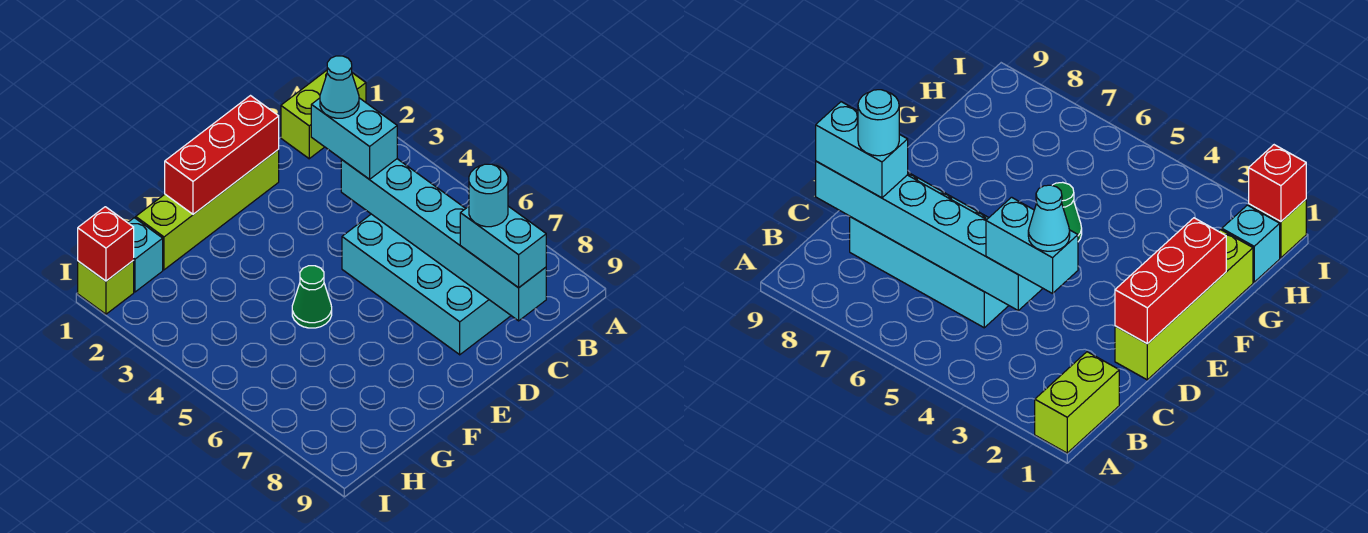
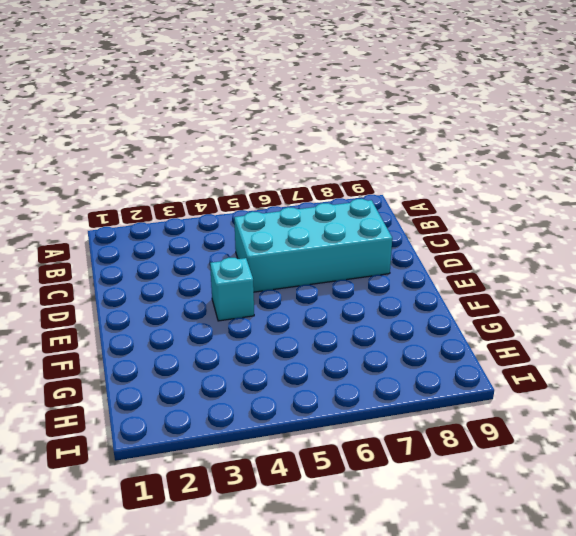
cyan brick E4 level 1 -> cyan brick H1 level 1
none -> lime brick A1:B1 level 1
none -> lime brick D1:G1 level 1
none -> green cone F5 level 1

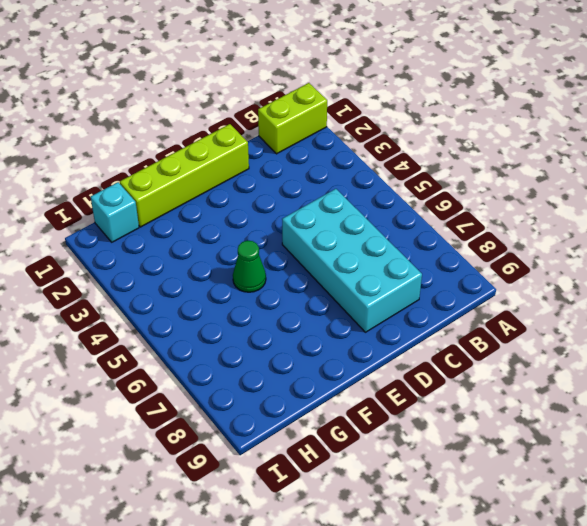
none -> lime brick I1 level 1
none -> cyan brick C4:C9 level 2
none -> red brick D1:F1 level 2

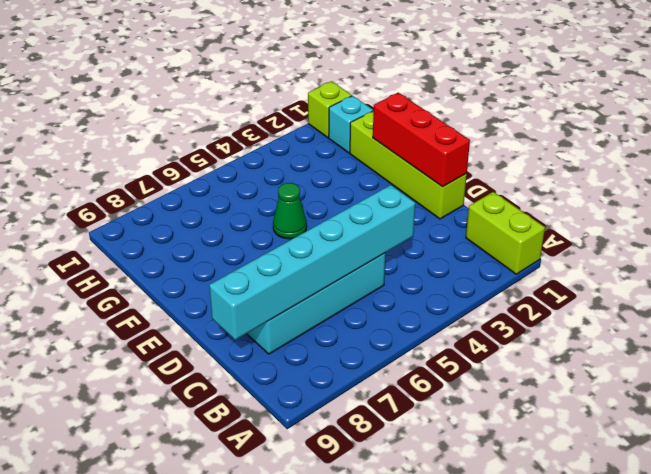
none -> red brick I1 level 2
none -> cyan brick C3:C4 level 3
none -> cyan brick C8:C9 level 3

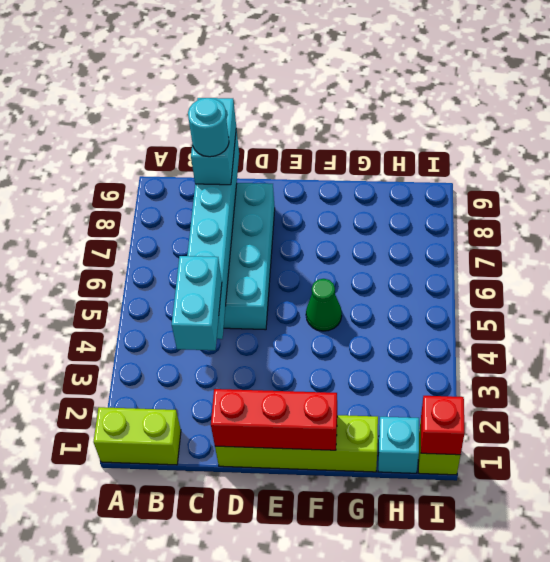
none -> cyan cone C3 level 4

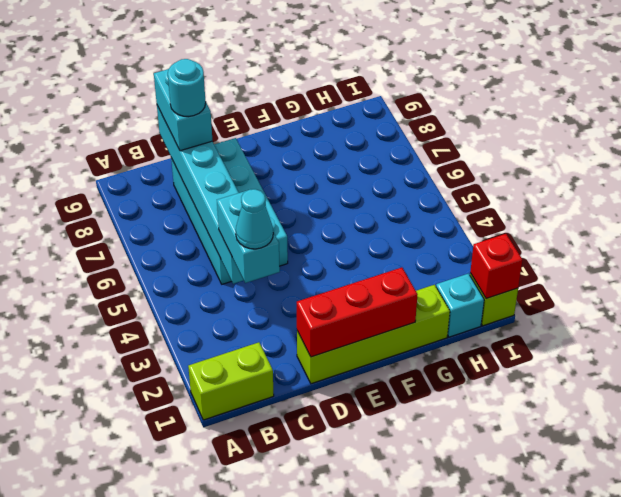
none -> green cone F5 level 1

